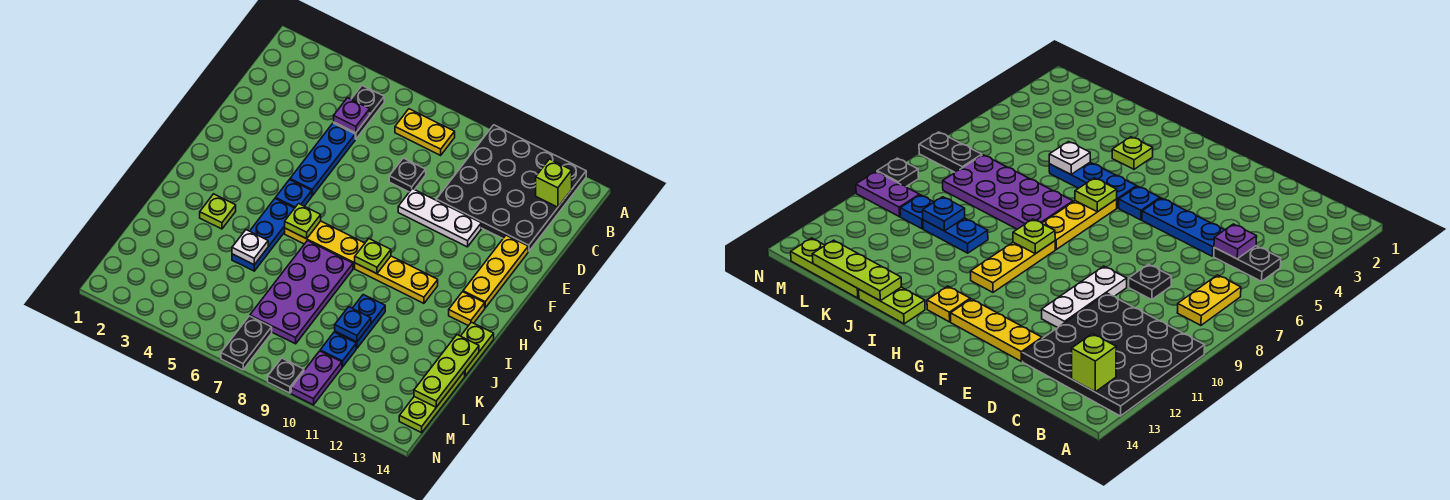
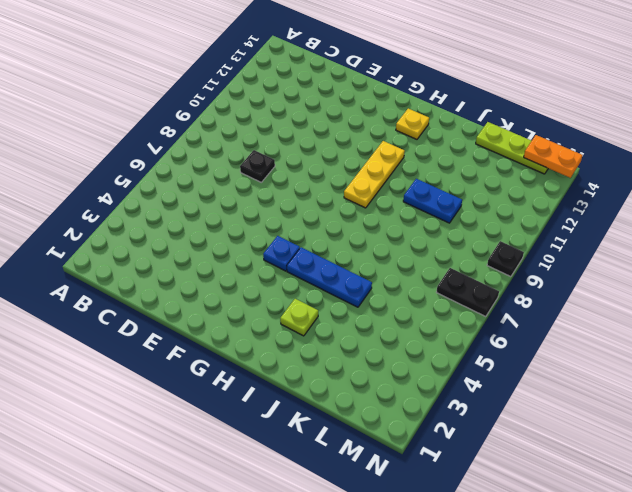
orange plate M14:N14 level 2 -> none
none -> black plate A10:D13 level 1
none -> black plate B5:C5 level 1
none -> yellow plate B7:B8 level 1

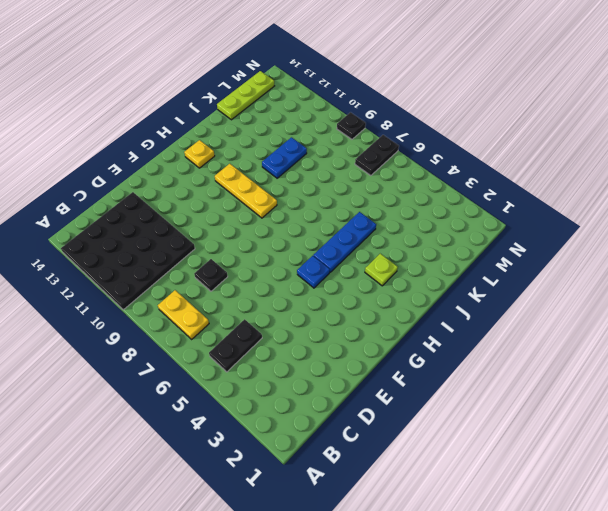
none -> blue plate D5:F5 level 1
none -> white plate E9:E11 level 1
none -> yellow plate E13:G13 level 1

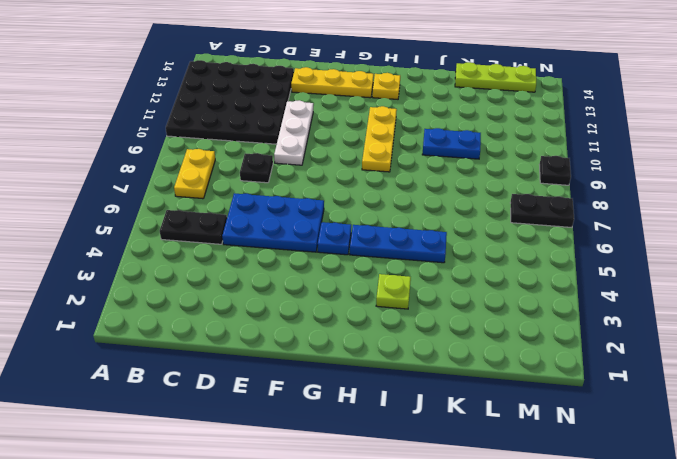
blue plate D5:F6 level 1 -> blue plate D5:F5 level 1
none -> yellow plate H6:H8 level 1
none -> purple plate I7:L8 level 1
none -> lime plate I14:J14 level 1

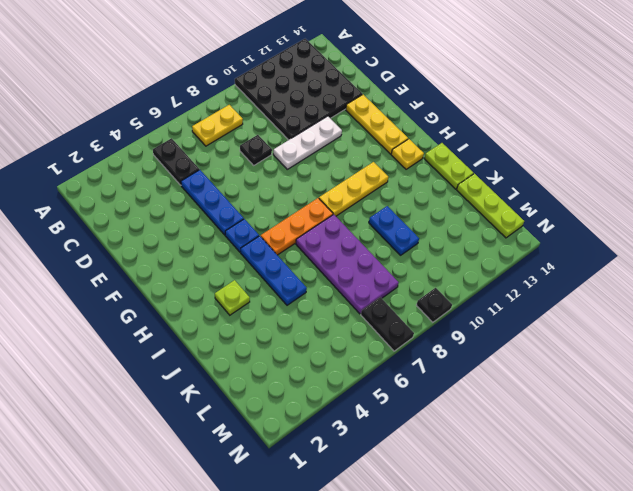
orange plate H6:H8 level 1 -> yellow plate H6:H8 level 1
none -> blue plate L10 level 1
none -> purple plate M10:N10 level 1
none -> lime brick B13 level 2

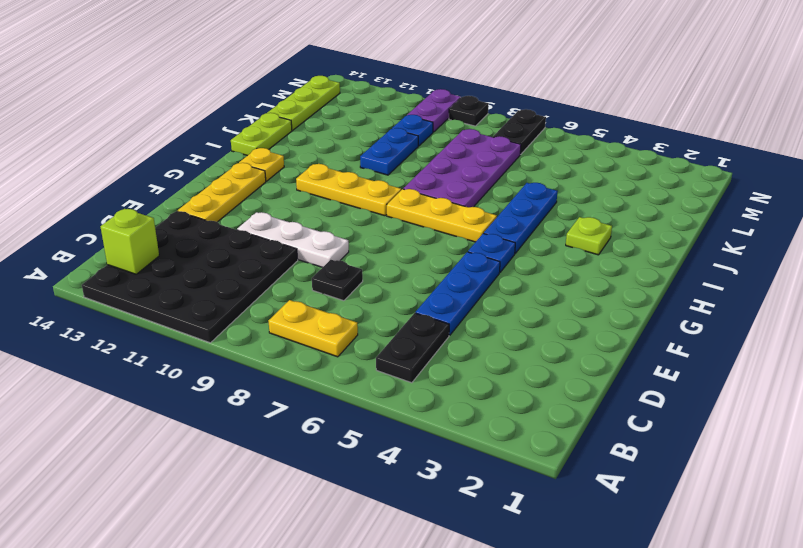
none -> purple plate C5 level 2
none -> lime plate H6 level 2
none -> lime plate H9 level 2

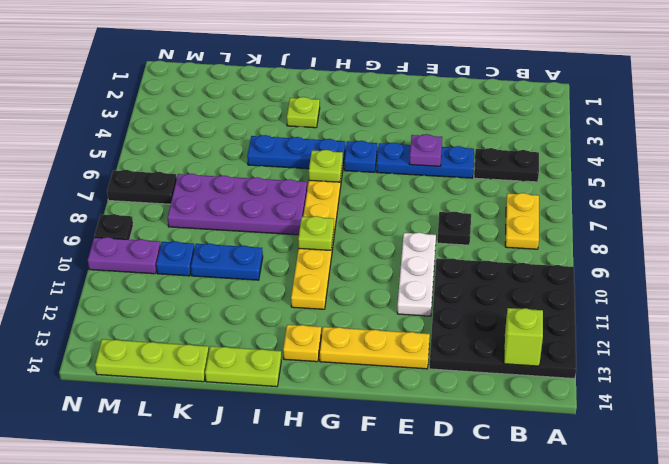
purple plate E5 level 2 -> purple plate C5 level 2
none -> white plate J5 level 2
none -> lime plate J14:L14 level 2
none -> blue plate K10 level 2

